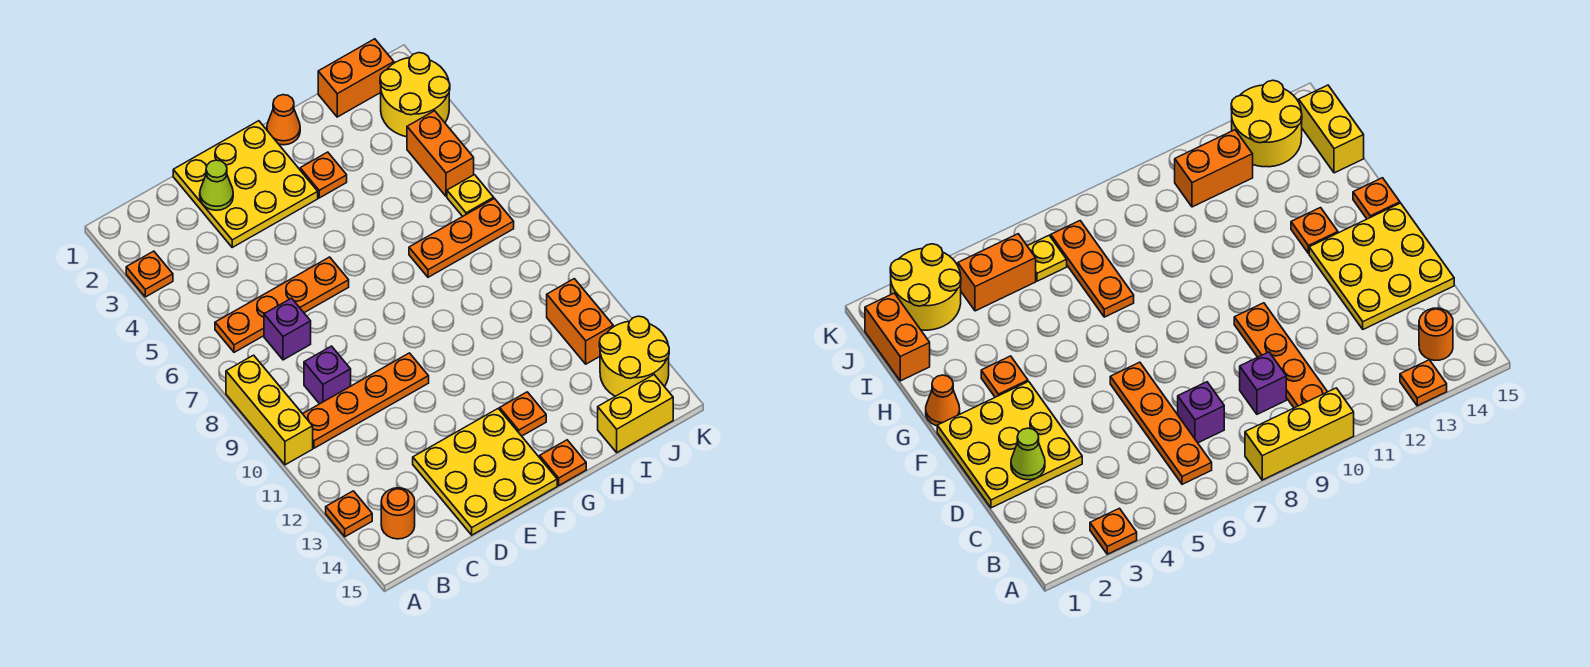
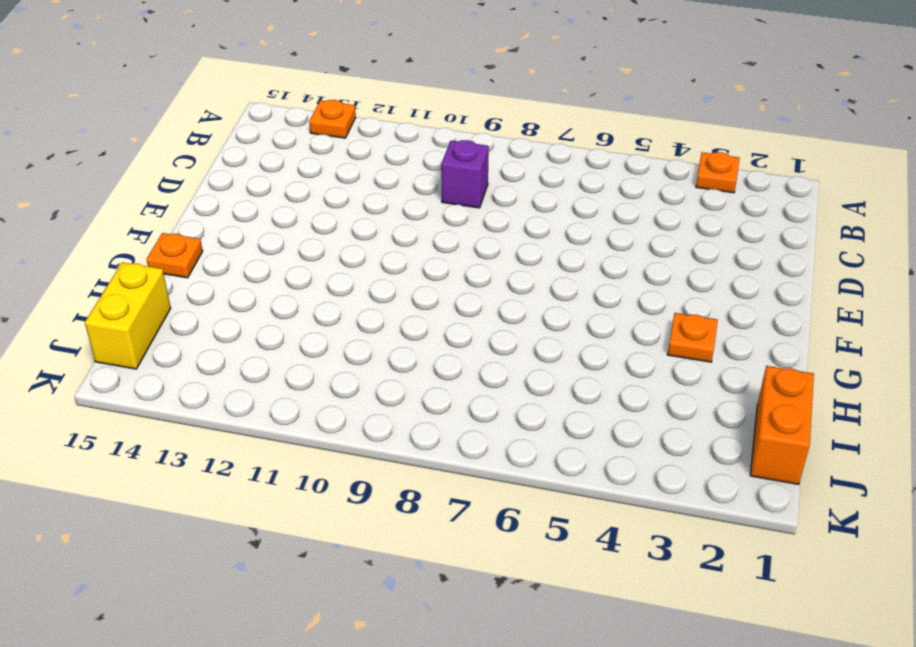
none -> yellow brick A8:A10 level 1
none -> orange plate B6:E6 level 1
none -> orange plate B10:E10 level 1

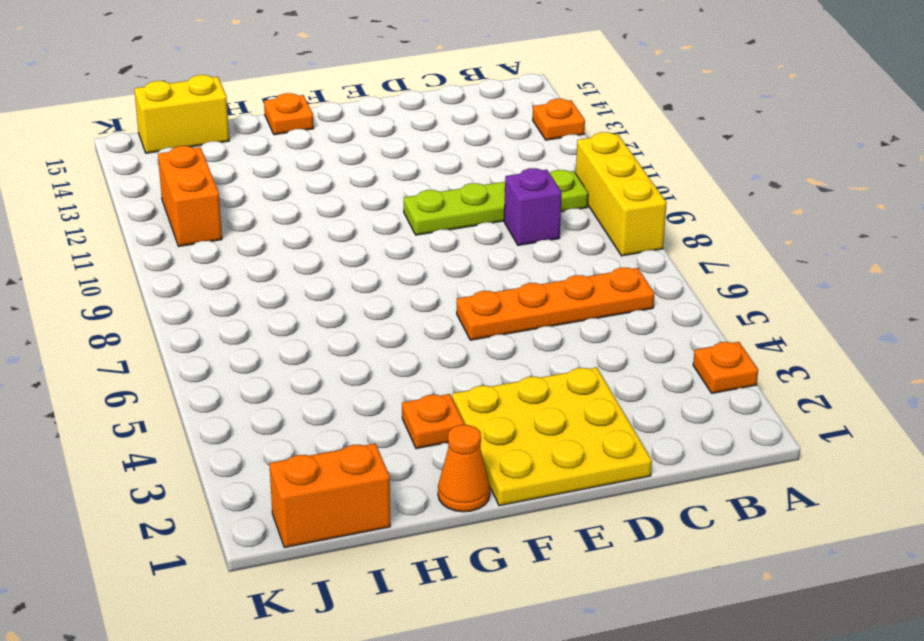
lime plate B10:E10 level 1 -> orange plate B10:E10 level 1
none -> orange round brick B14 level 1
none -> purple brick C7 level 1
none -> yellow plate D13:F15 level 1

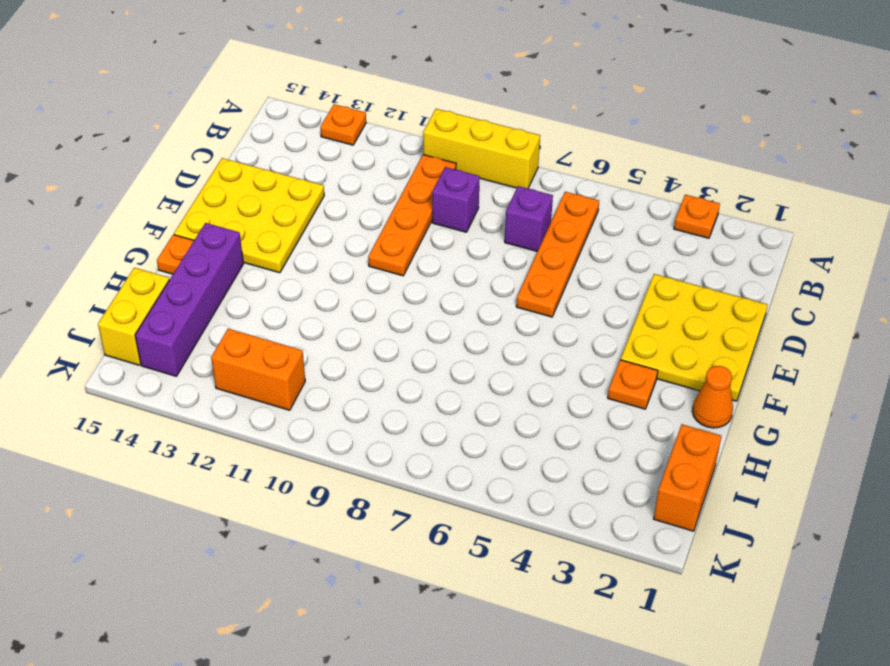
purple brick G14:J14 level 1 -> yellow round brick J13:K14 level 1
none -> orange round brick B14 level 1
none -> orange plate G13 level 1
none -> orange plate H7:J7 level 1

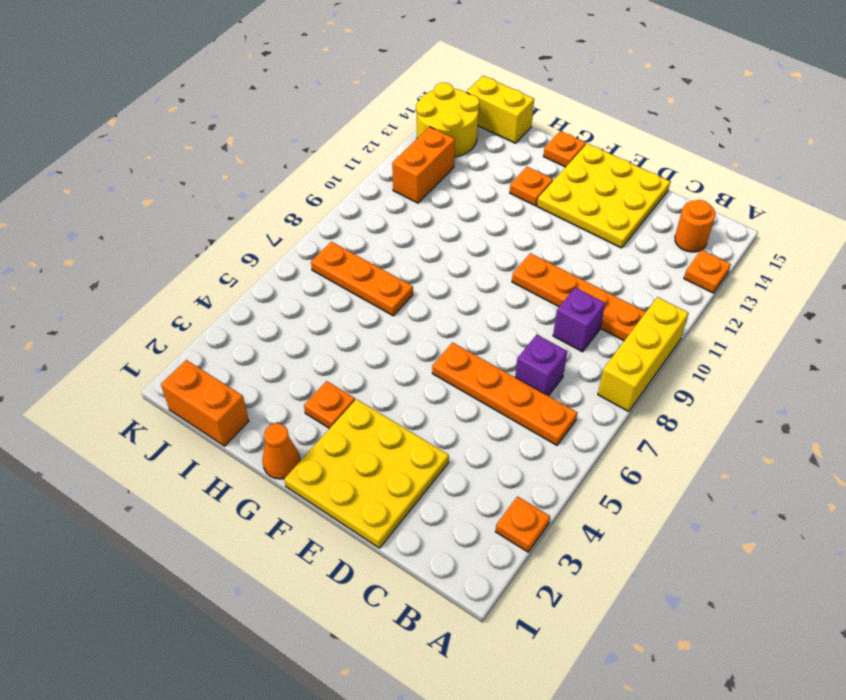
none -> yellow round brick J2:K3 level 1
none -> orange brick J4:J5 level 1
none -> yellow plate J6 level 1

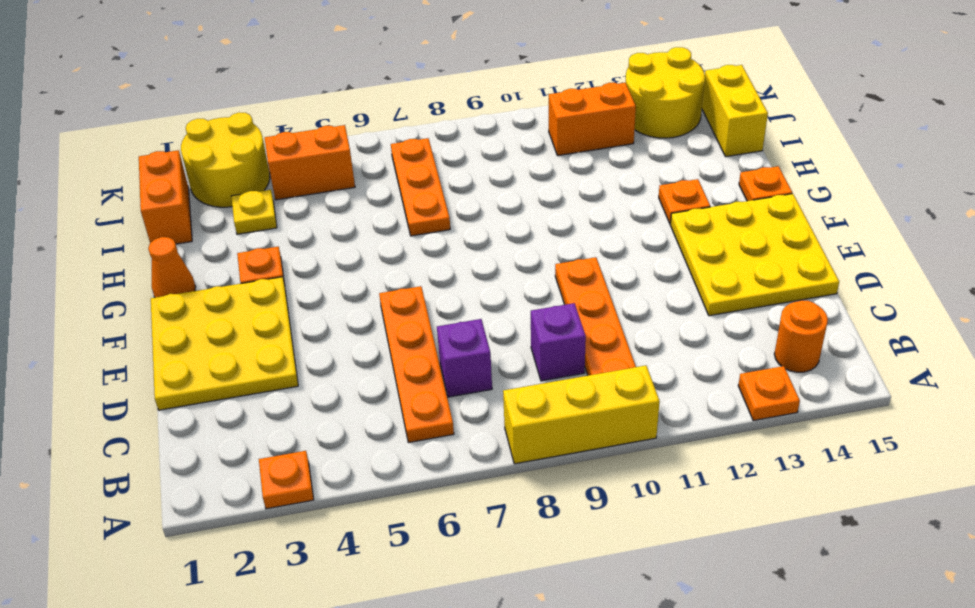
yellow plate I3 level 1 -> yellow plate J6 level 1
none -> lime cone D2 level 2

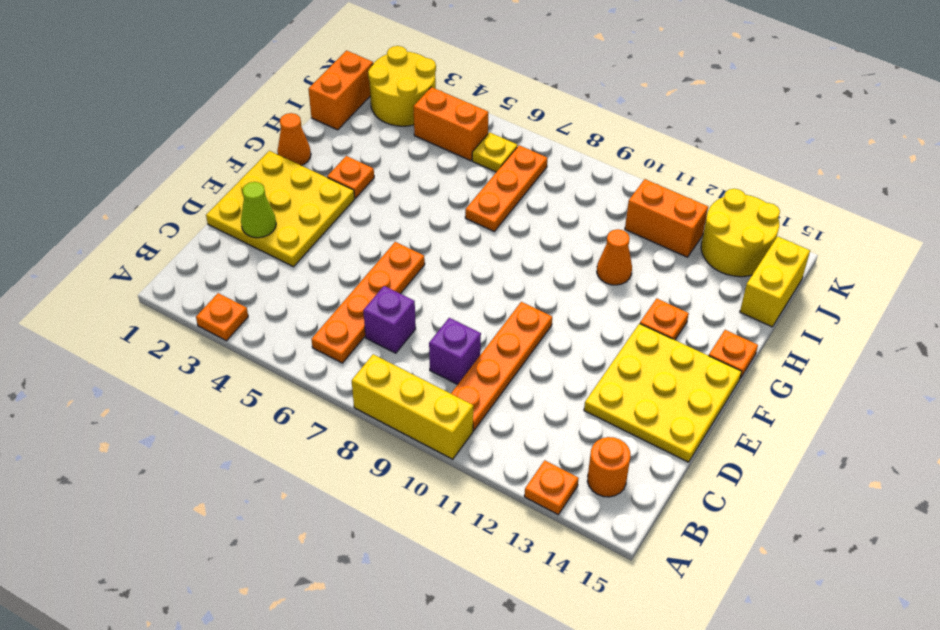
orange cone H11 level 1 -> none

